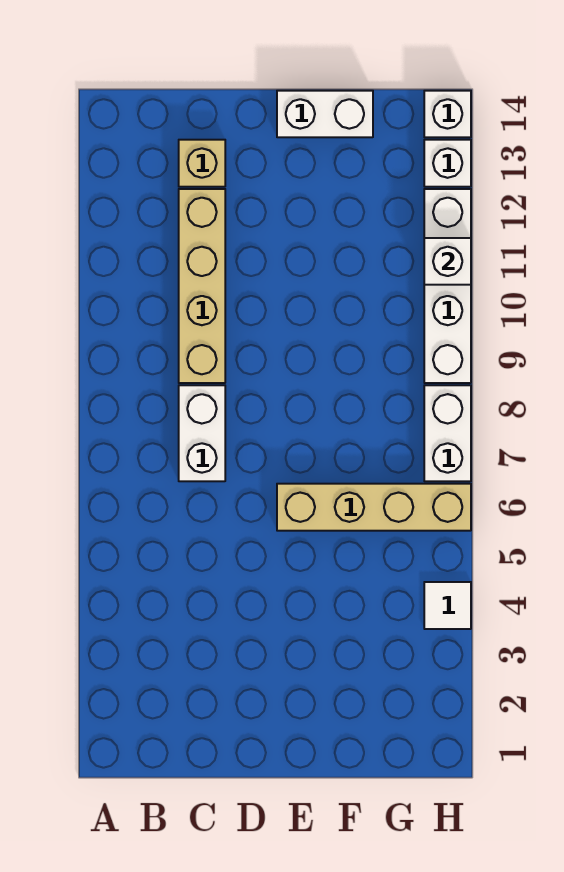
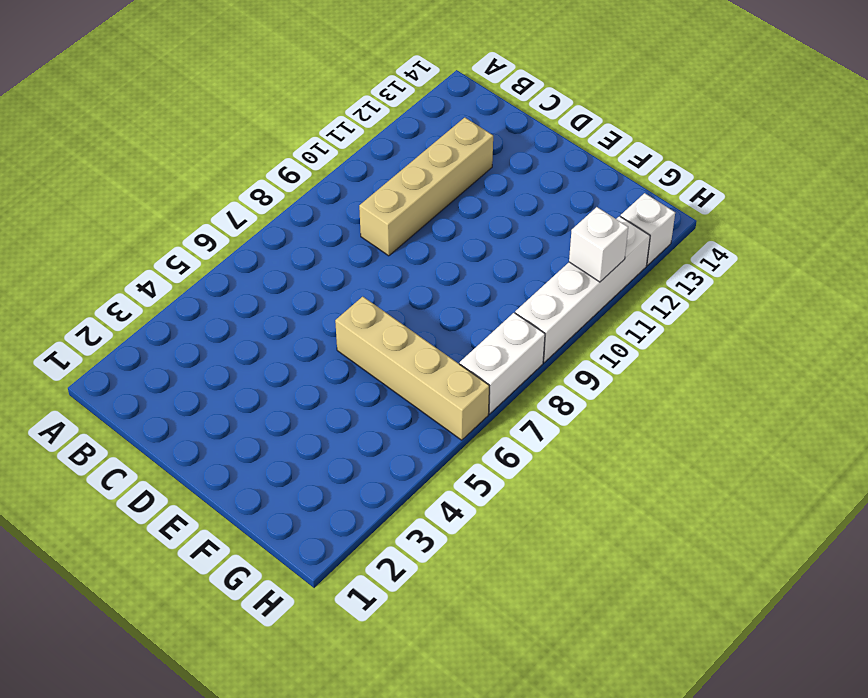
none -> white brick C7:C8 level 1
none -> tan brick C13 level 1

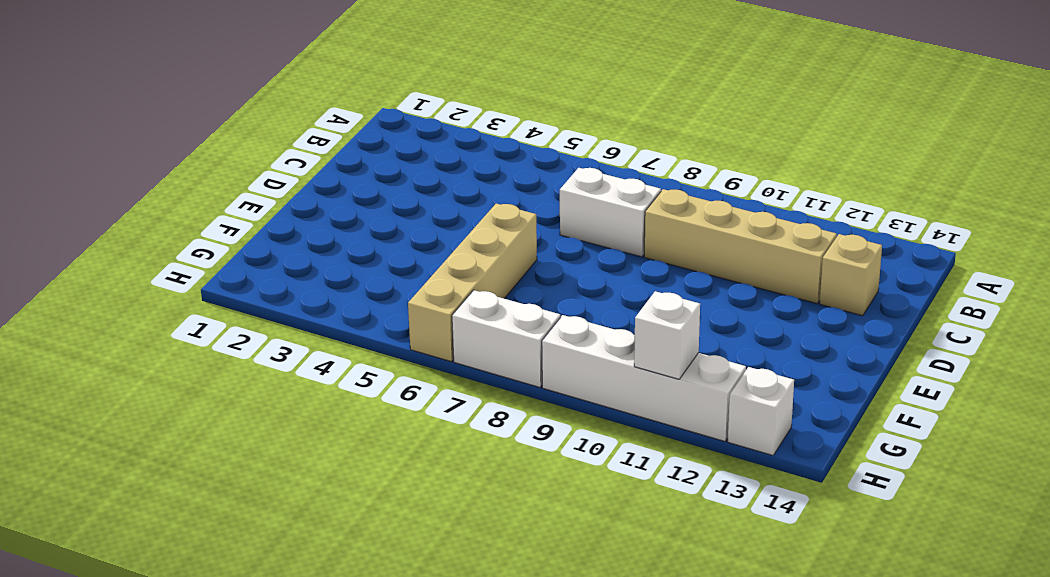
none -> white brick E14:F14 level 1
none -> white tile H4 level 1

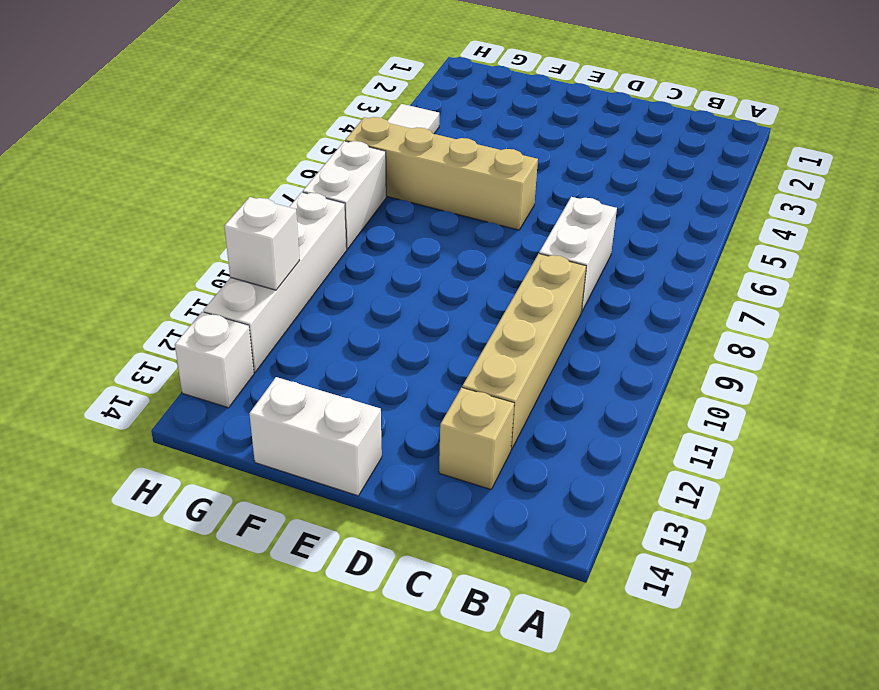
none -> white brick H14 level 1

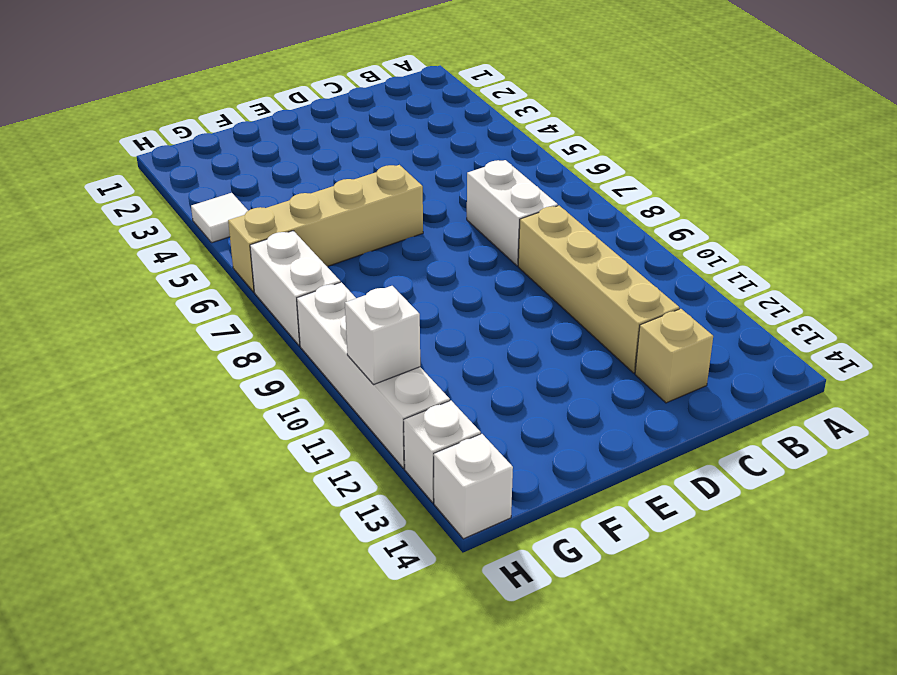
none -> white brick E14:F14 level 1

